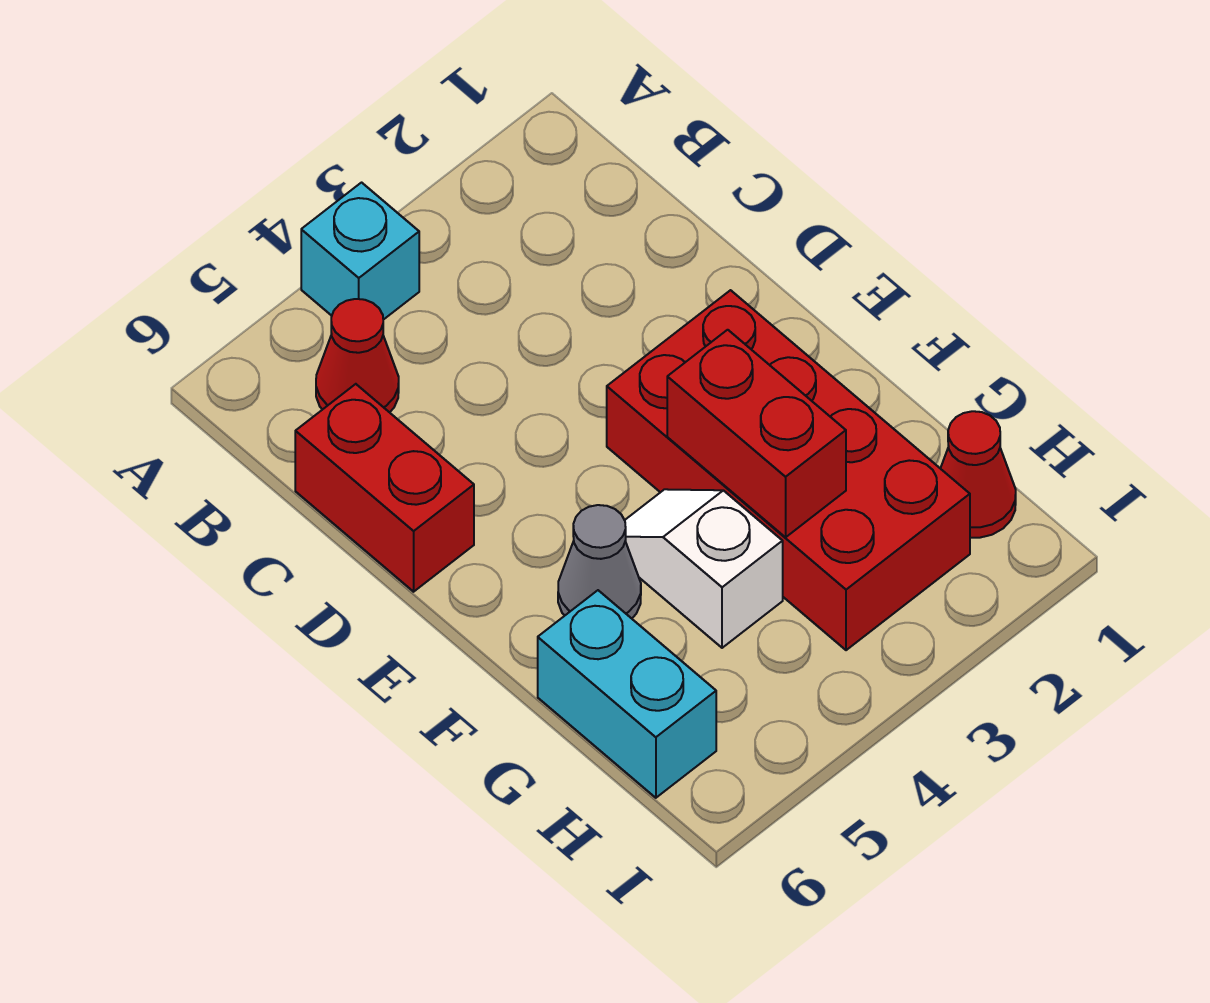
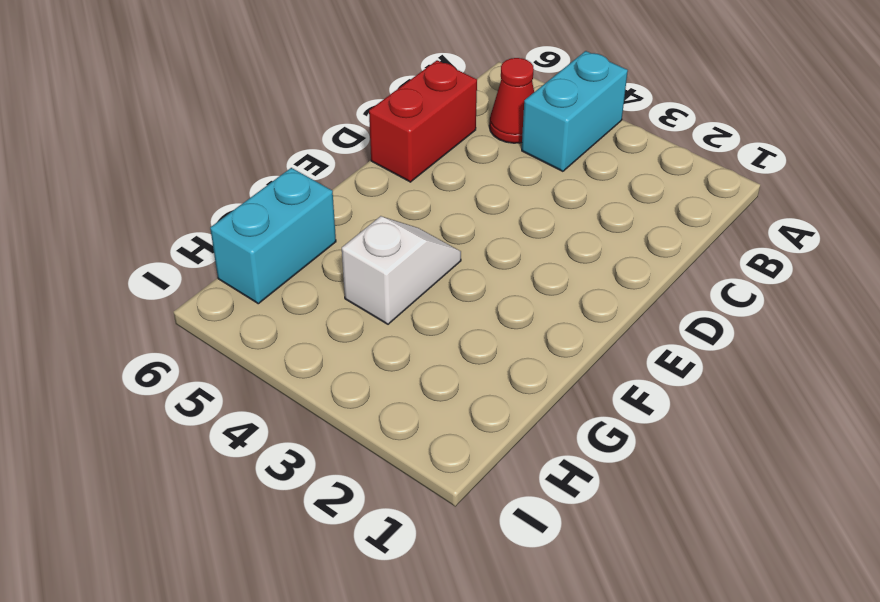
cyan brick A4:B4 level 1 -> cyan brick A4 level 1
none -> red brick E2:H3 level 1
none -> grey cone F5 level 1

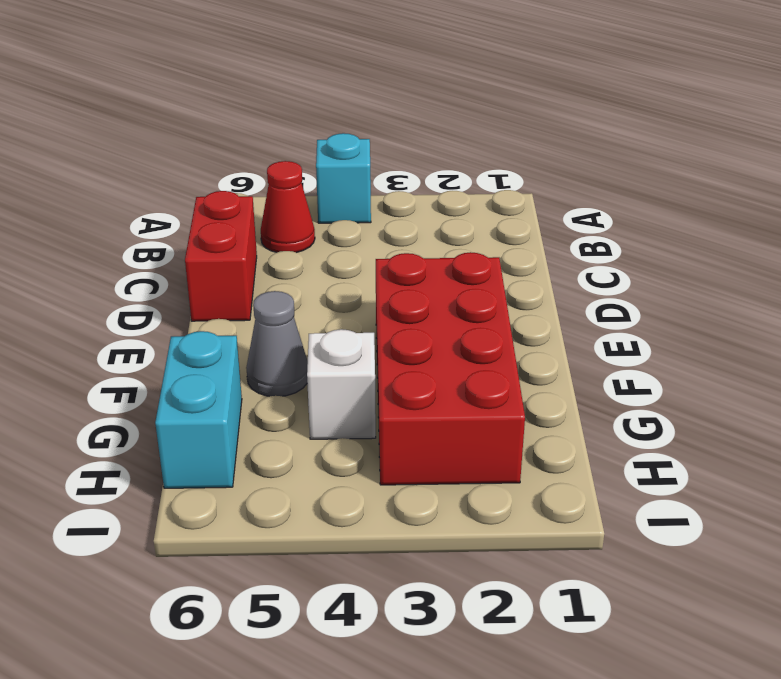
none -> red cone H1 level 1
none -> red brick F3:G3 level 2

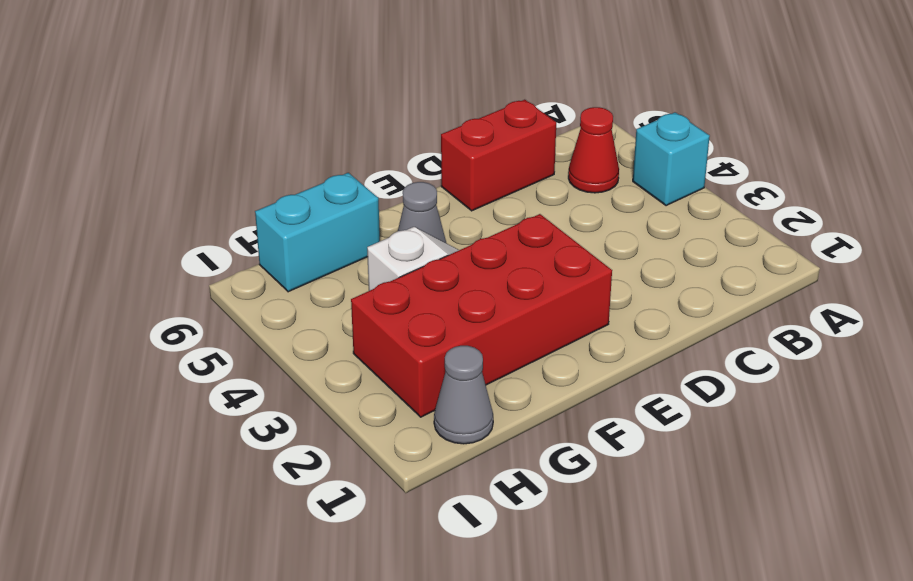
grey cone H1 level 1 -> red cone H1 level 1
none -> red brick F3:G3 level 2

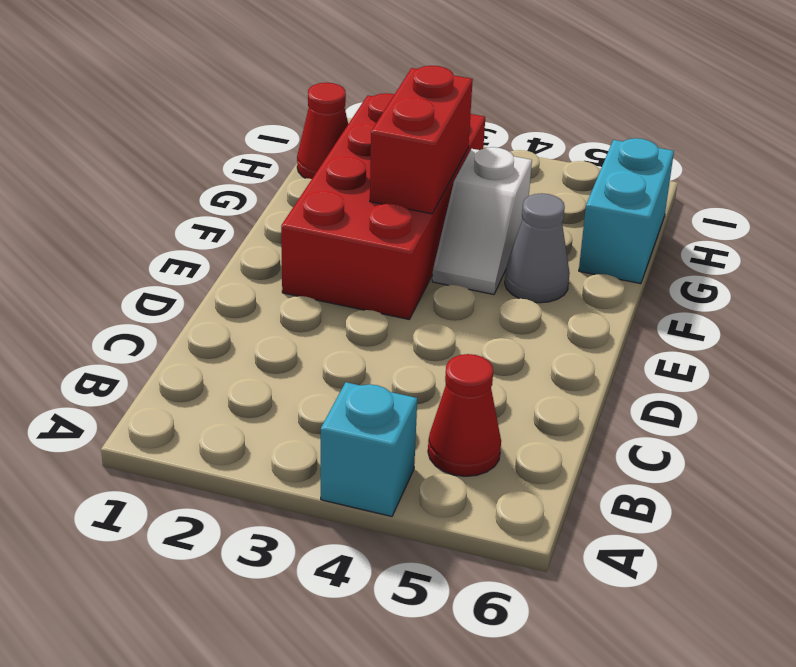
none -> red brick C6:D6 level 1

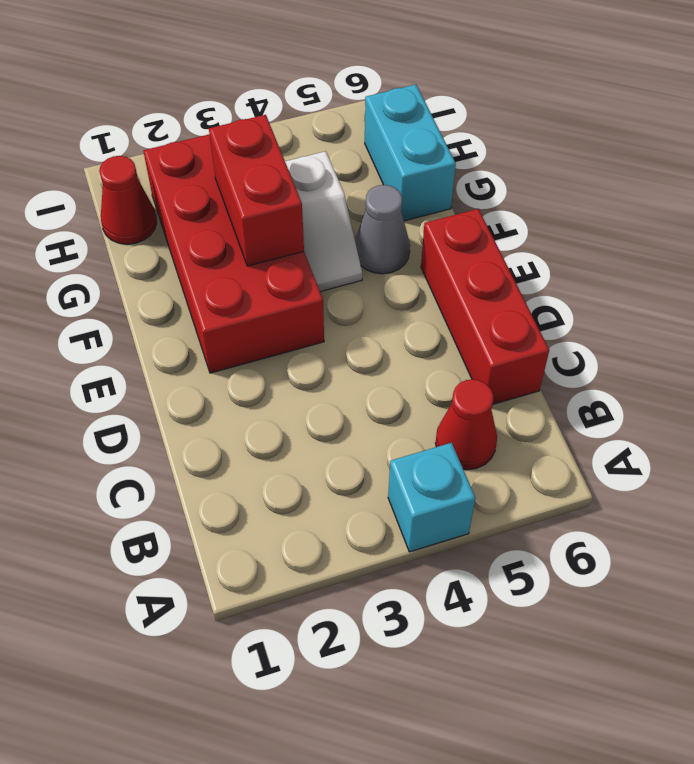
red brick C6:E6 level 1 -> red brick C6:D6 level 1

